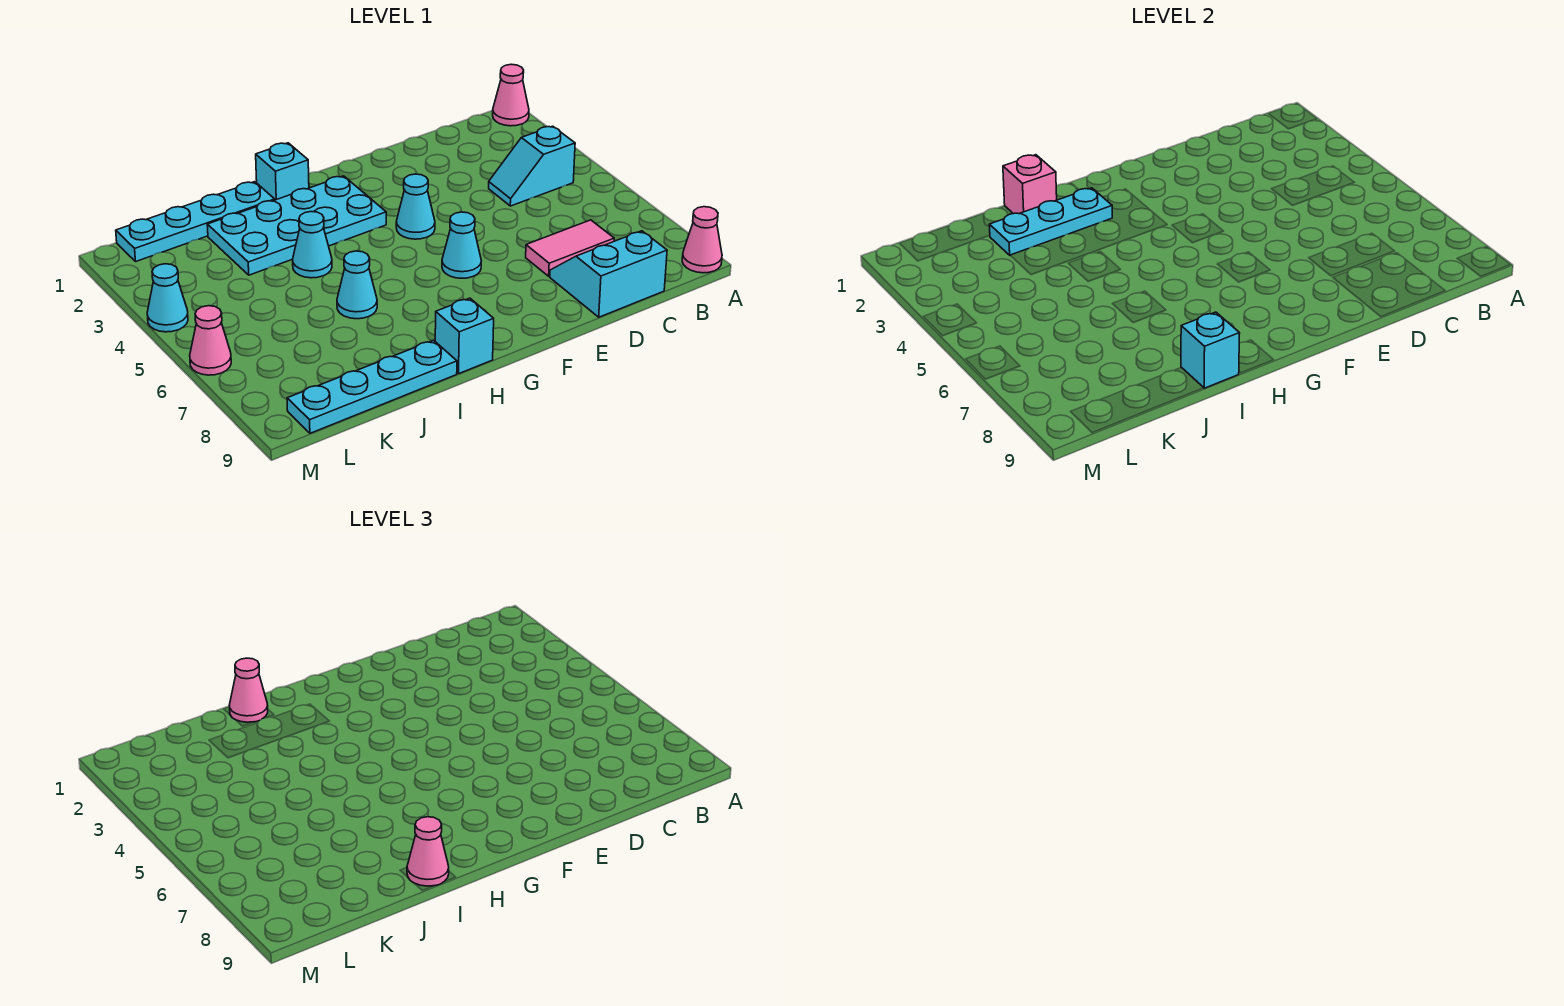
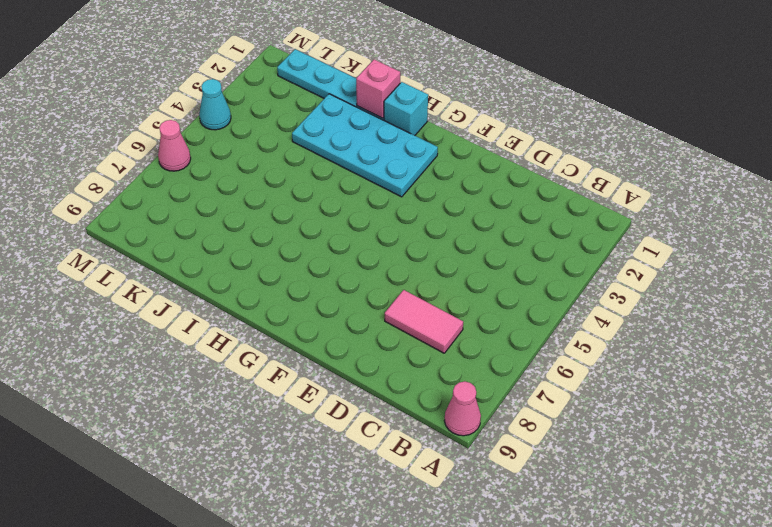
none -> pink cone A1 level 1
none -> cyan slope B4:C4 level 1 top B
none -> cyan slope C8:D9 level 1 top 9

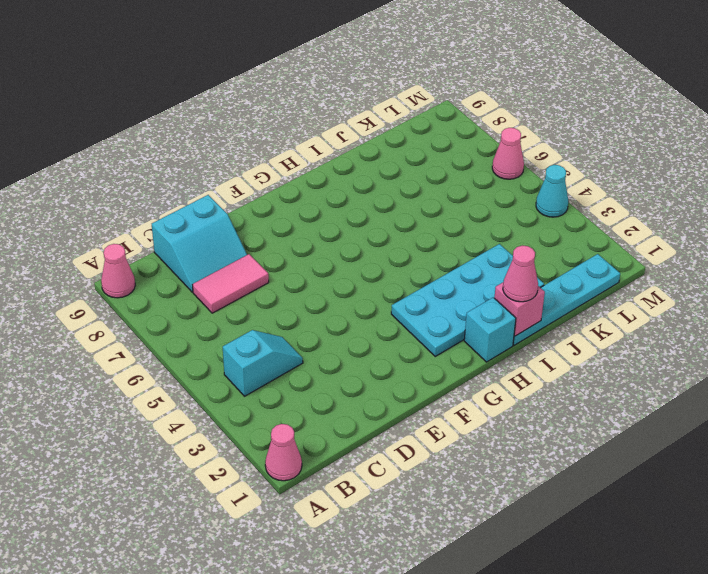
none -> cyan cone F4 level 1
none -> cyan cone F6 level 1
none -> cyan brick H9 level 1

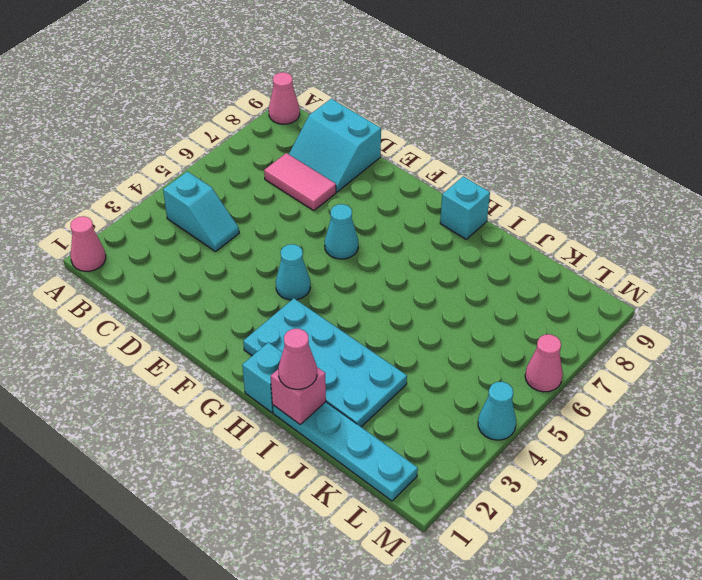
none -> cyan cone I4 level 1
none -> cyan cone I6 level 1
none -> cyan plate I9:L9 level 1

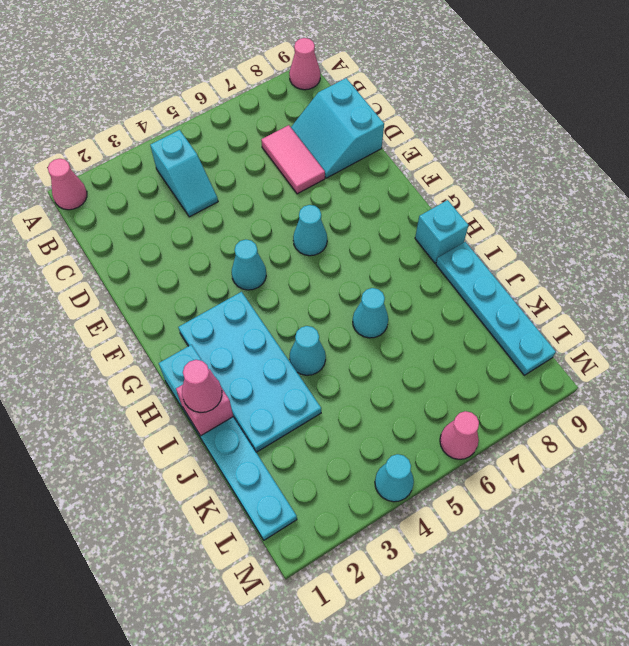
none -> cyan plate H2:J2 level 2
none -> cyan brick I9 level 2
none -> pink cone I9 level 3

